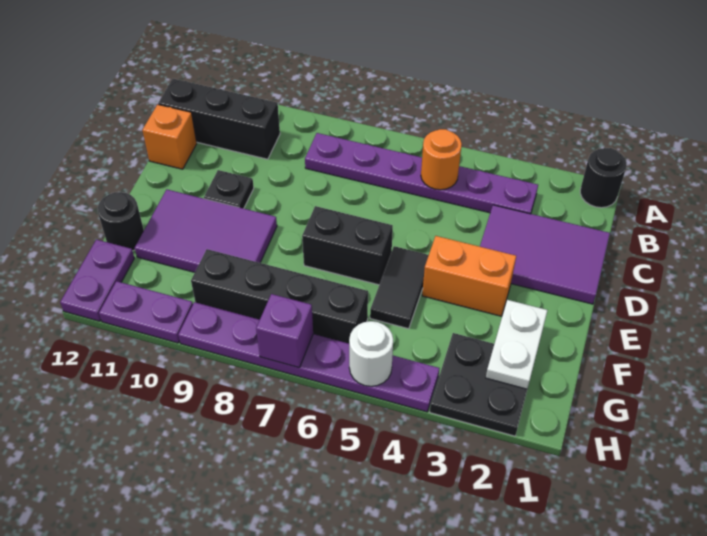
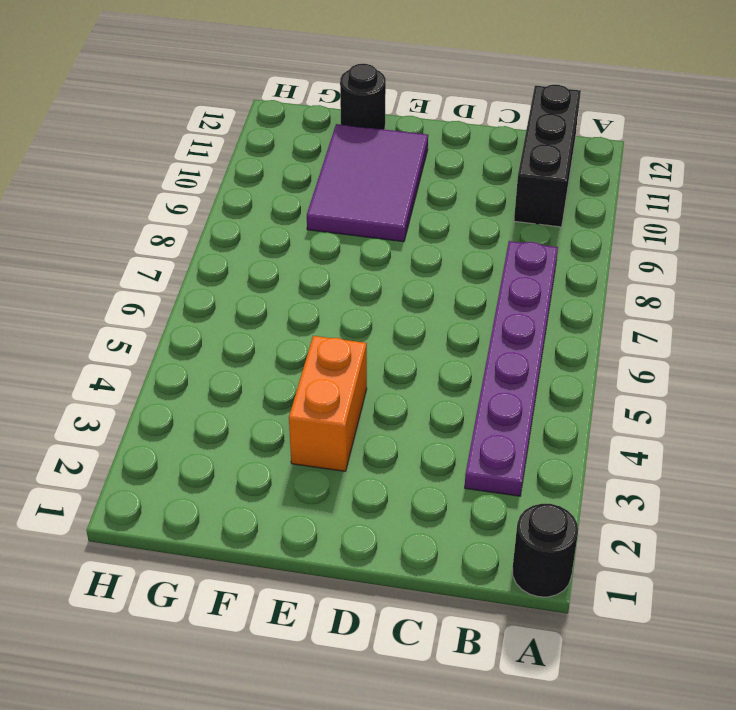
none -> purple tile C1:D3 level 1
none -> orange brick C12 level 1
none -> black plate D10 level 1

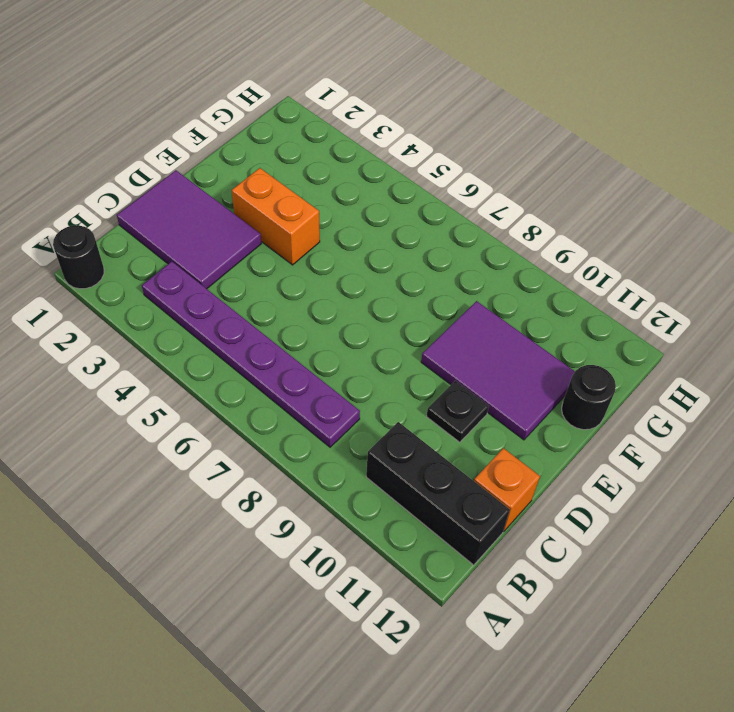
none -> black tile E5:F5 level 1
none -> black brick E6:E7 level 1
none -> black plate G2:H3 level 1

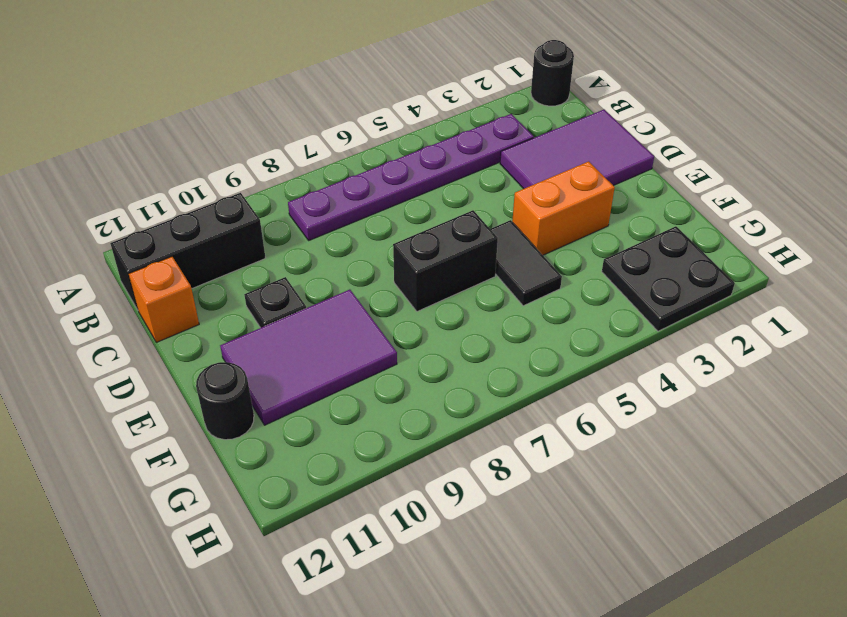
none -> black brick G6:G9 level 1
none -> purple plate G12:H12 level 1
none -> purple plate H4:H9 level 1

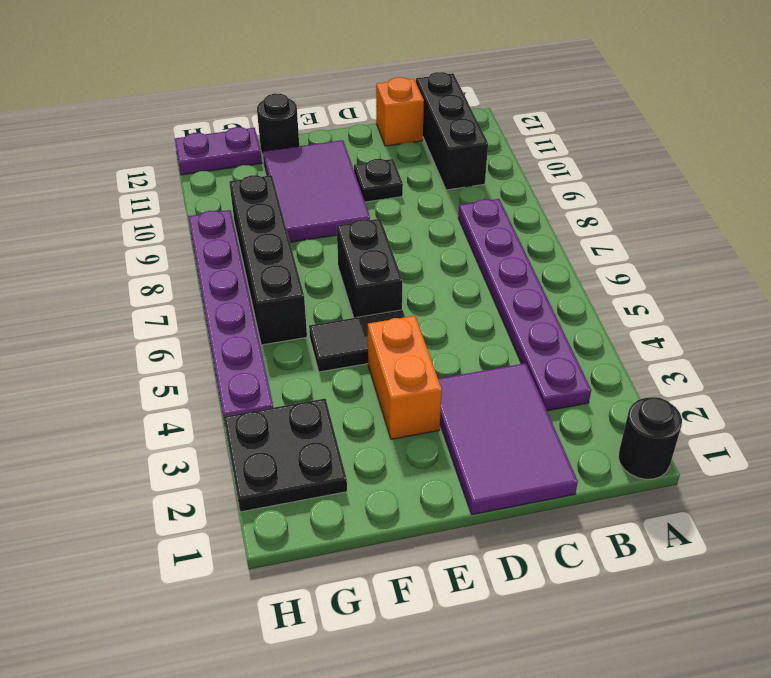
none -> purple plate H10:H11 level 1
none -> orange round brick B5 level 2
none -> white plate F2:G2 level 2

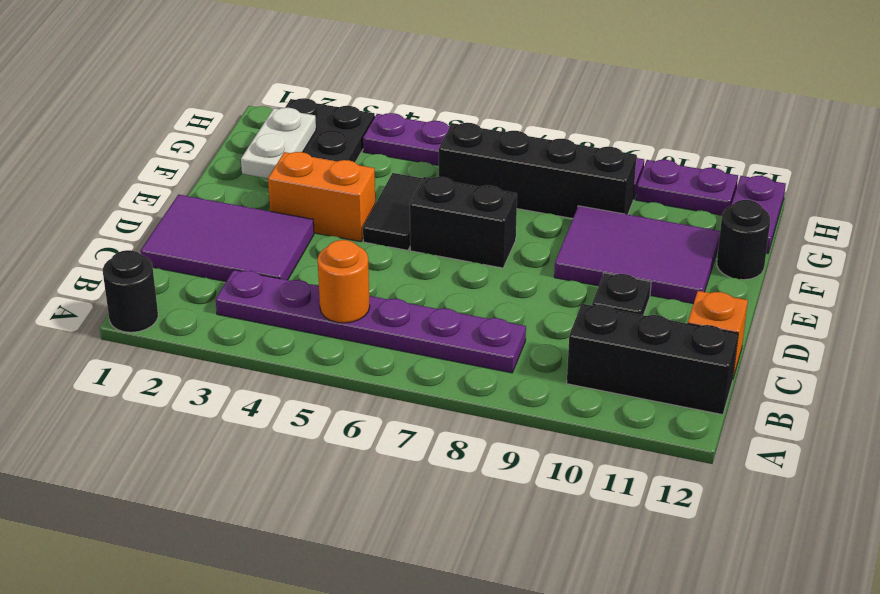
none -> white round brick H5 level 2
none -> purple brick H7 level 2

